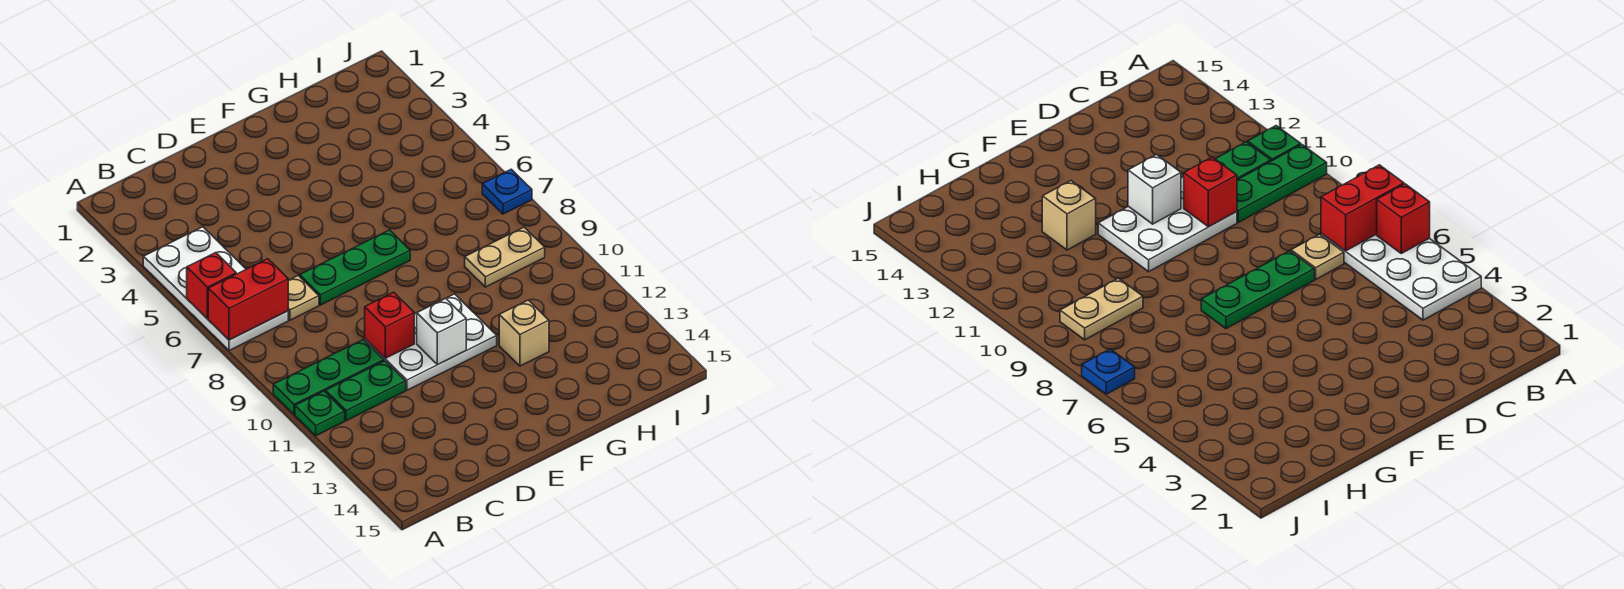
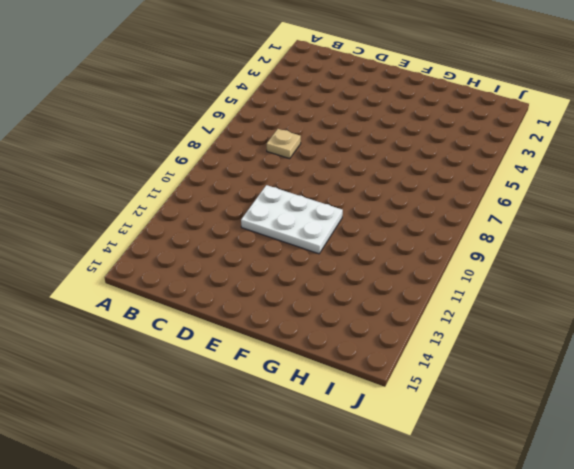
none -> white plate A4:B7 level 1
none -> green plate A10:C10 level 1
none -> green plate A11 level 1

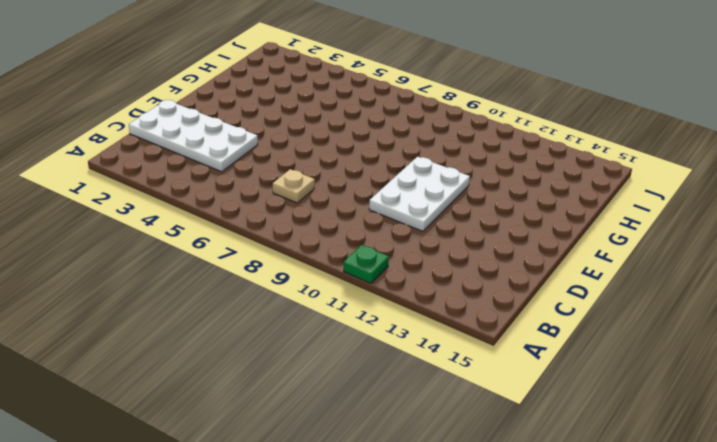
white plate C1:D4 level 1 -> white plate A4:B7 level 1
none -> green plate A10:C10 level 1
none -> green plate B11:C11 level 1
none -> green plate D7:F7 level 1

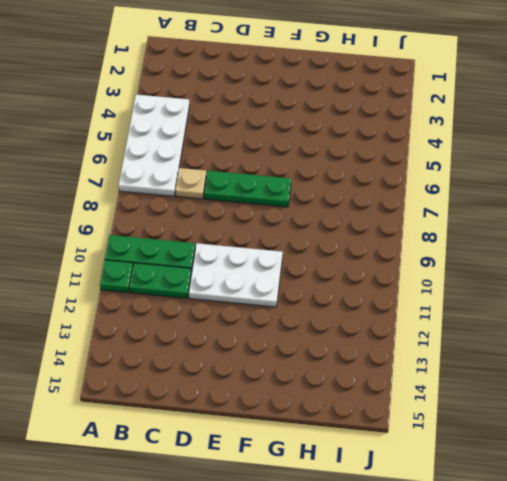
none -> tan brick G12 level 1
none -> tan plate H9:I9 level 1
none -> blue plate J7 level 1

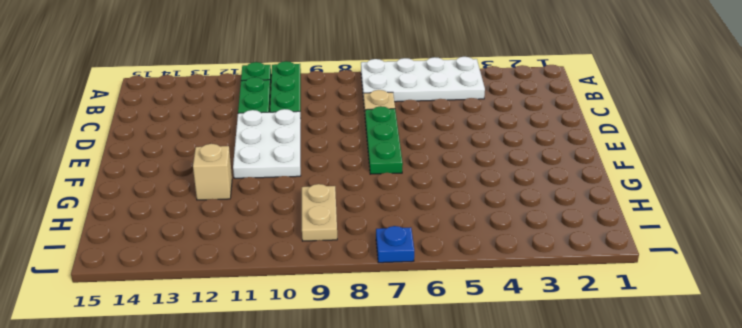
none -> red brick A6 level 2
none -> red brick A7:B7 level 2
none -> red brick D10 level 2

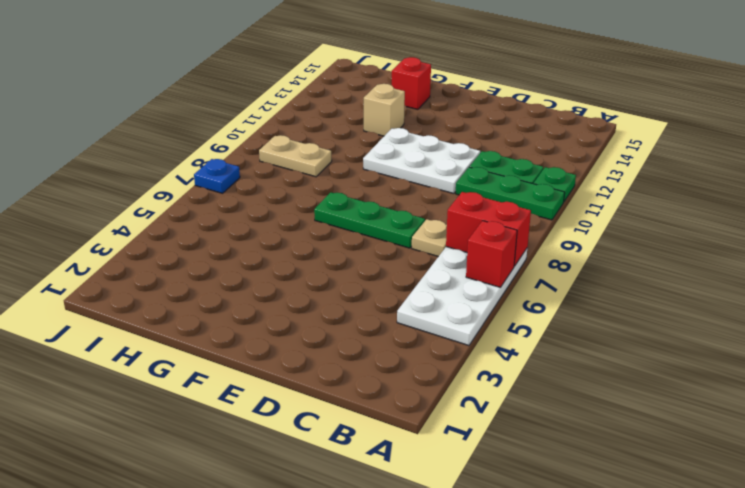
red brick G14 level 1 -> red brick D10 level 2
none -> white brick E11 level 2

